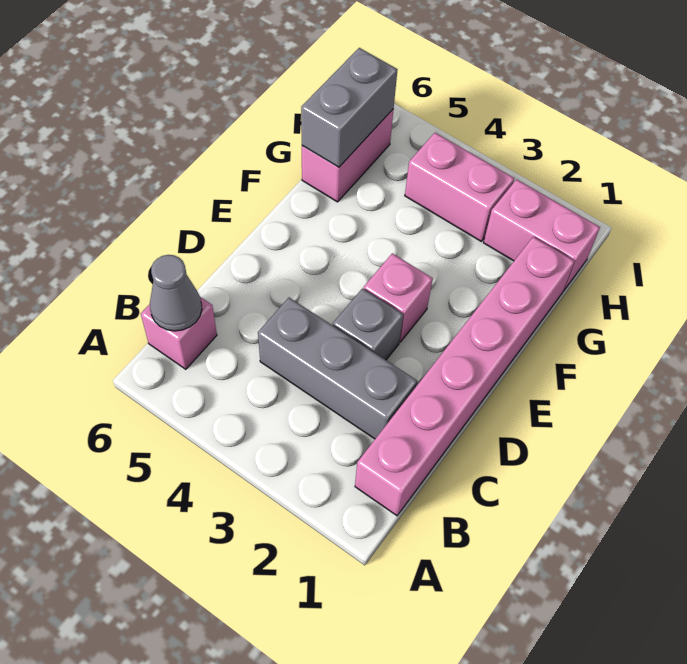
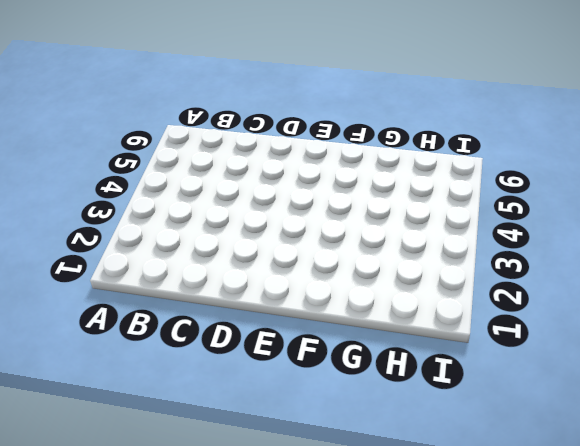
none -> pink brick B1:G1 level 1
none -> pink brick B6 level 1

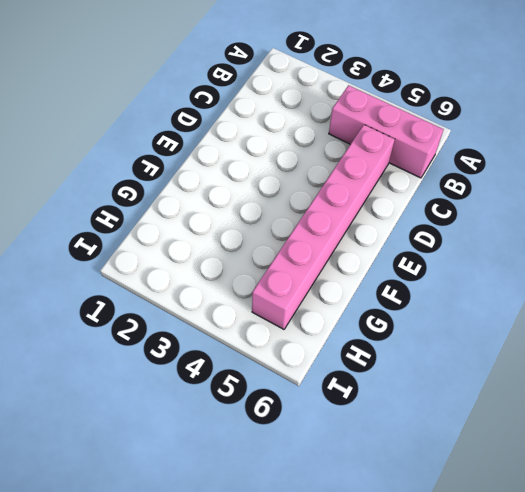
pink brick B4:B6 level 1 -> pink brick B6 level 1
pink brick C5:H5 level 1 -> pink brick B1:G1 level 1
none -> grey brick C2:C4 level 1
none -> grey brick D3 level 1

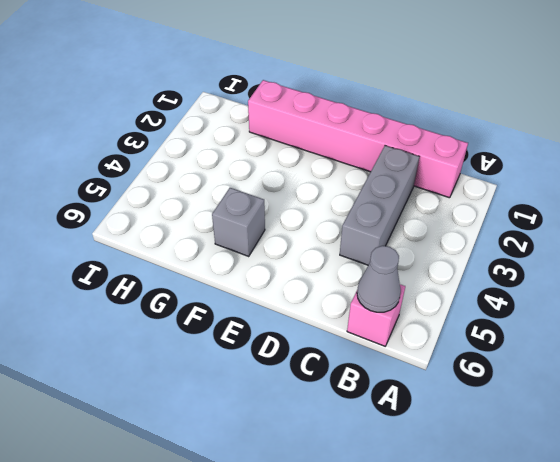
grey brick F5 level 1 -> grey brick D3 level 1
none -> pink brick E3 level 1
none -> pink brick G6:H6 level 1

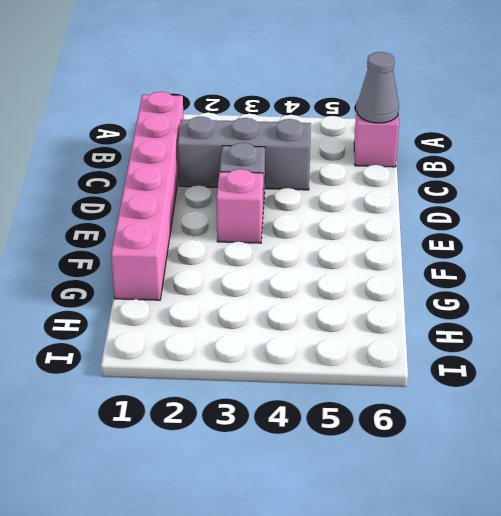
none -> pink brick G6:H6 level 1
none -> pink brick H1:H2 level 1

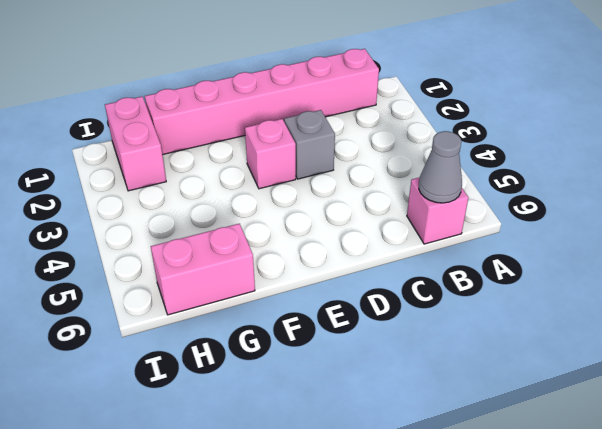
none -> grey brick C2:C4 level 1
none -> pink brick H3:H4 level 1

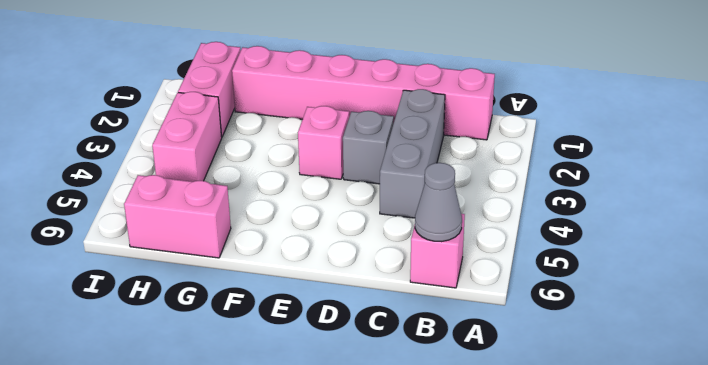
none -> grey brick G6:H6 level 2

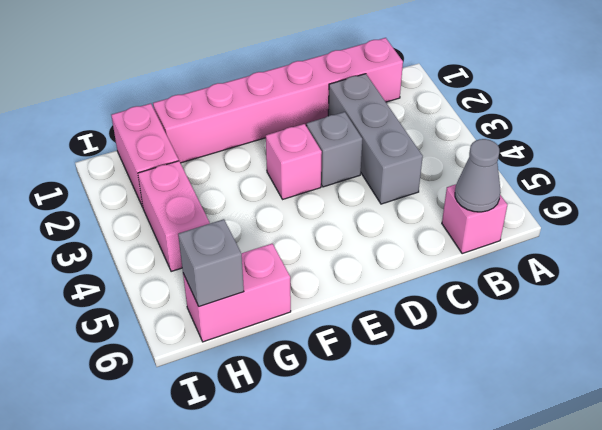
grey brick H6 level 2 -> grey brick G6:H6 level 2

